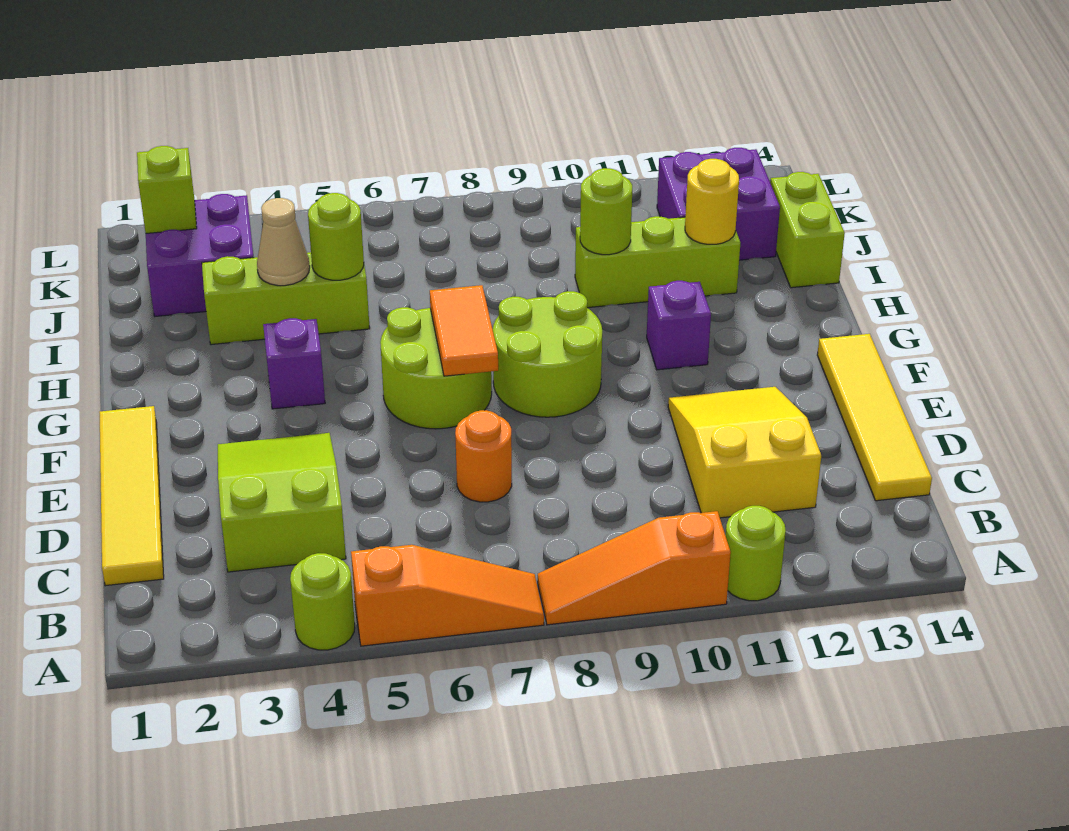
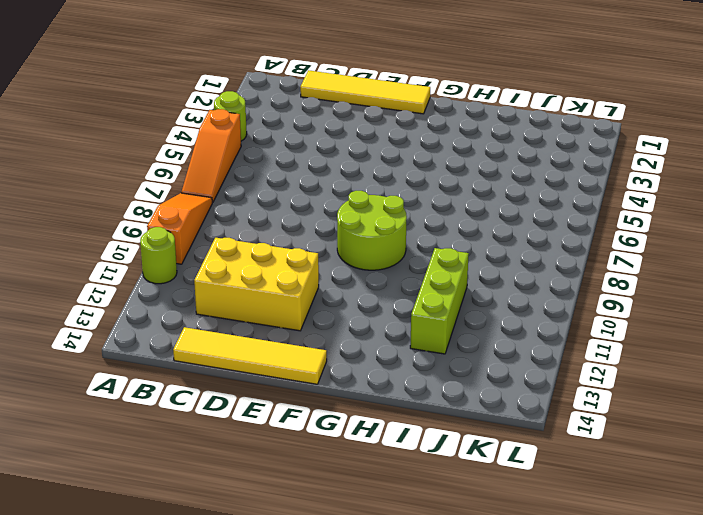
yellow brick C11:E12 level 1 -> yellow slope C11:E12 level 1 top C
none -> lime slope C3:E4 level 1 top C
none -> orange round brick D7 level 1
none -> lime round brick F6:G7 level 1

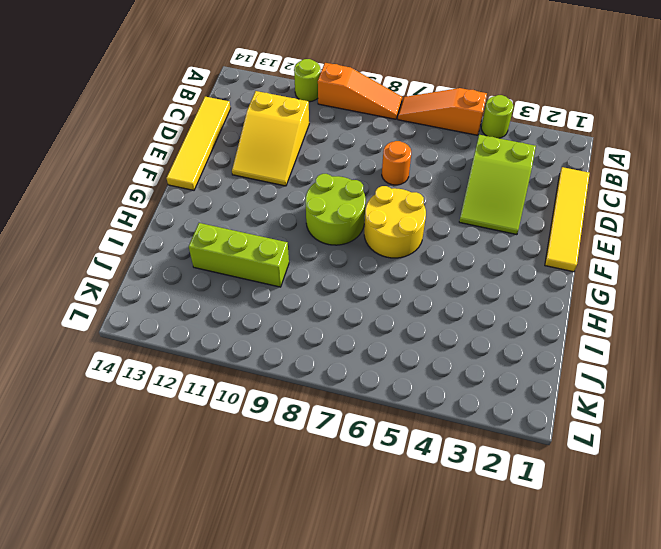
yellow round brick F6:G7 level 1 -> lime round brick F6:G7 level 1
none -> purple brick G4 level 1
none -> purple brick G11 level 1
none -> lime brick I3:I5 level 1

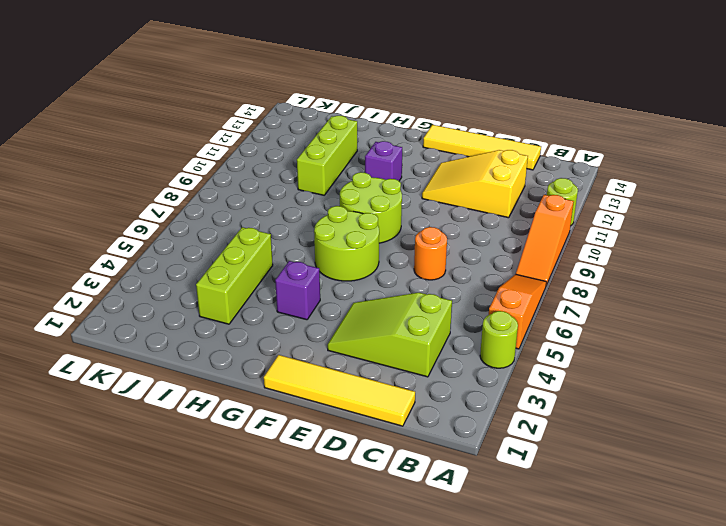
none -> lime brick I14:J14 level 1
none -> purple brick J2:K3 level 1
none -> purple brick J12:K13 level 1

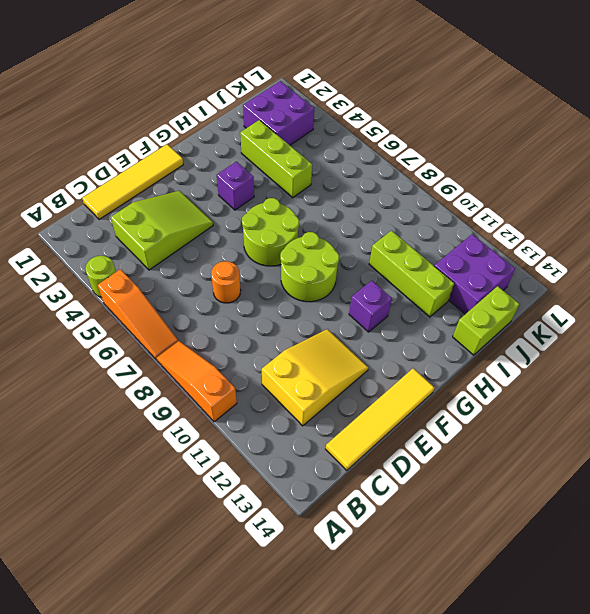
none -> lime round brick A11 level 1
none -> orange tile F7:G7 level 2
none -> tan cone I4 level 2

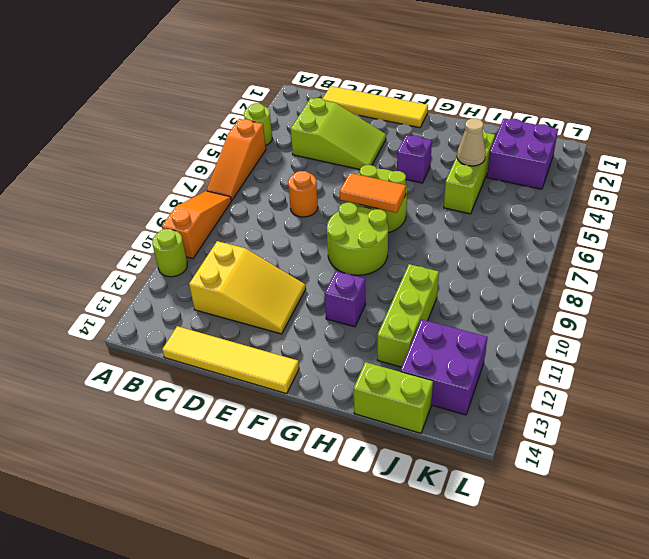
none -> lime round brick I5 level 2
none -> lime round brick I10 level 2
none -> yellow round brick I12 level 2

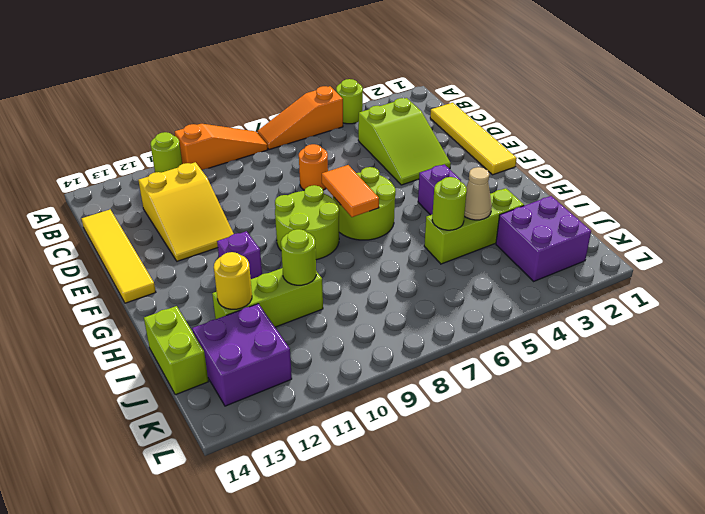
none -> lime brick K2 level 2

